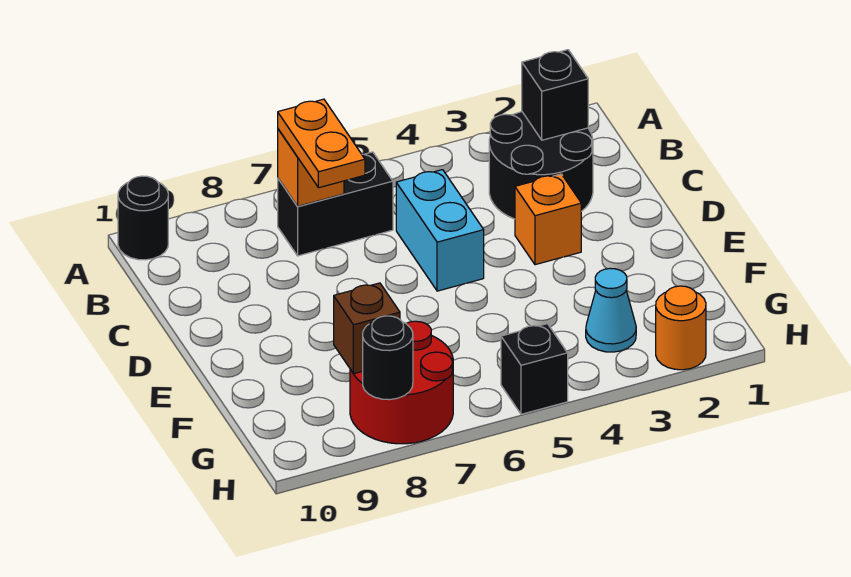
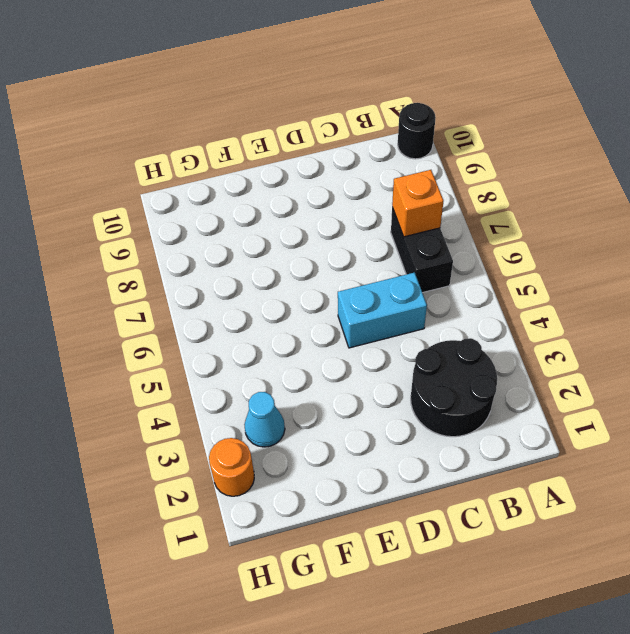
none -> orange brick D3 level 1
none -> red round brick G7:H8 level 1
none -> black brick H5 level 1

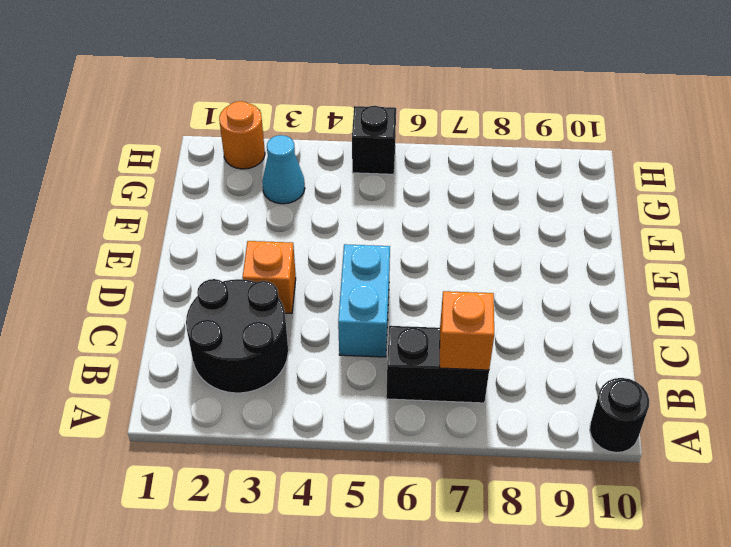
none -> red round brick G7:H8 level 1
none -> black brick B2 level 2
none -> brown brick G8 level 2

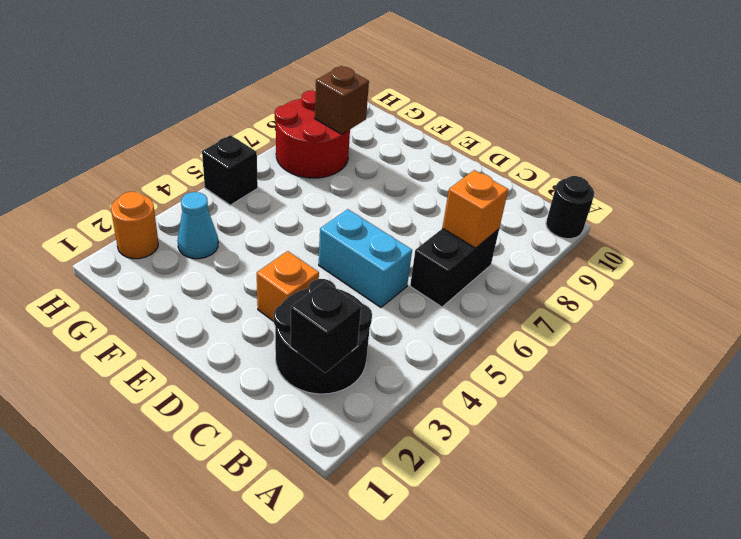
none -> black round brick H8 level 2
none -> orange plate B7:C7 level 3

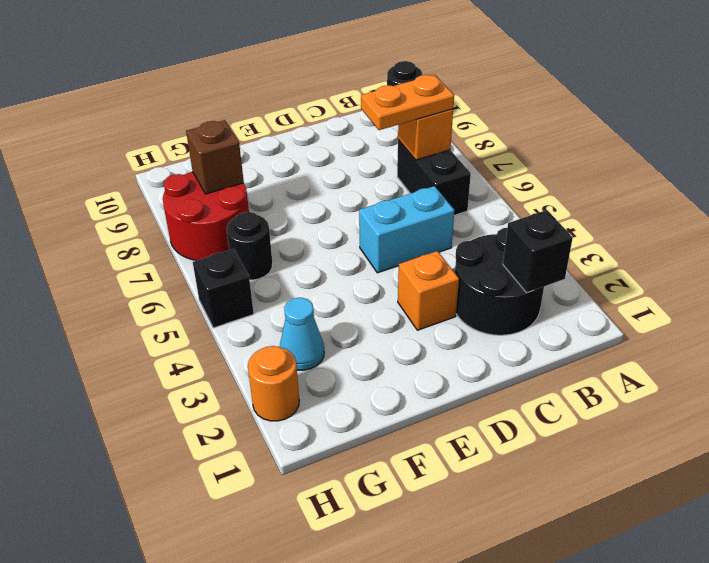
black round brick G6 level 1 -> black round brick H8 level 2

